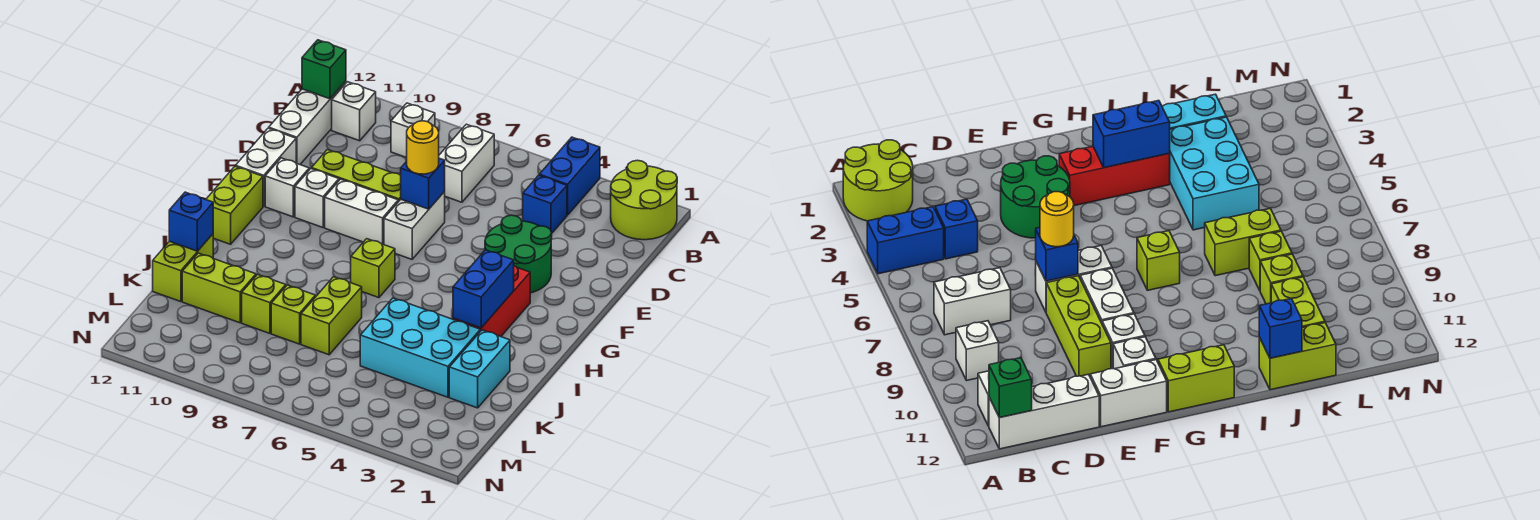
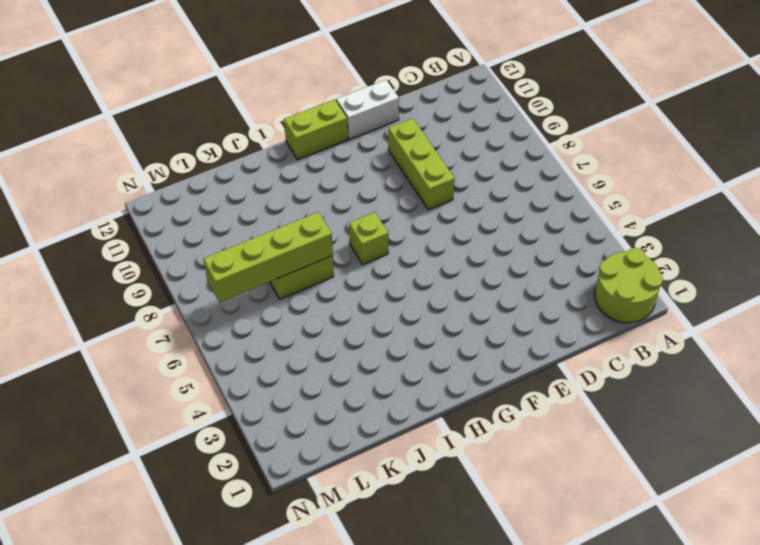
lime brick J7:M7 level 2 -> none
none -> blue brick A4:B4 level 1
none -> white brick B7:C7 level 1
none -> white brick B9 level 1

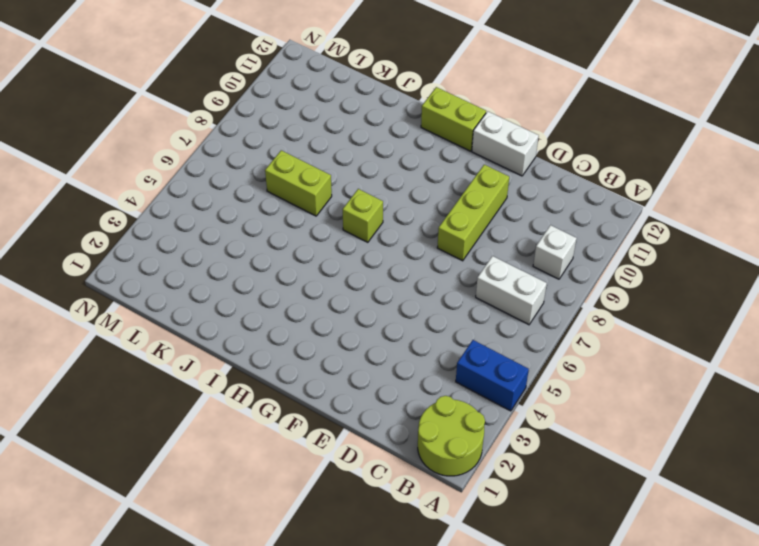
none -> white brick B11 level 1
none -> white brick B12:D12 level 1
none -> blue brick C4 level 1

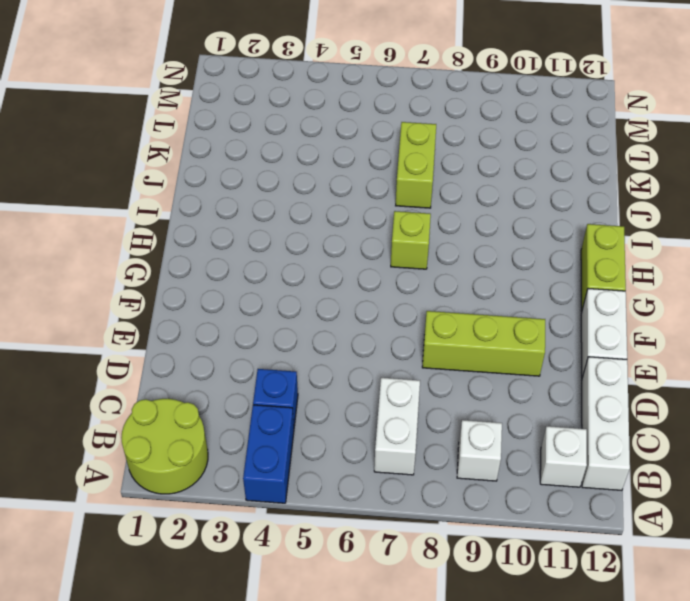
none -> green round brick E3:F4 level 1
none -> white brick E7:F7 level 1
none -> white brick F8:F9 level 1

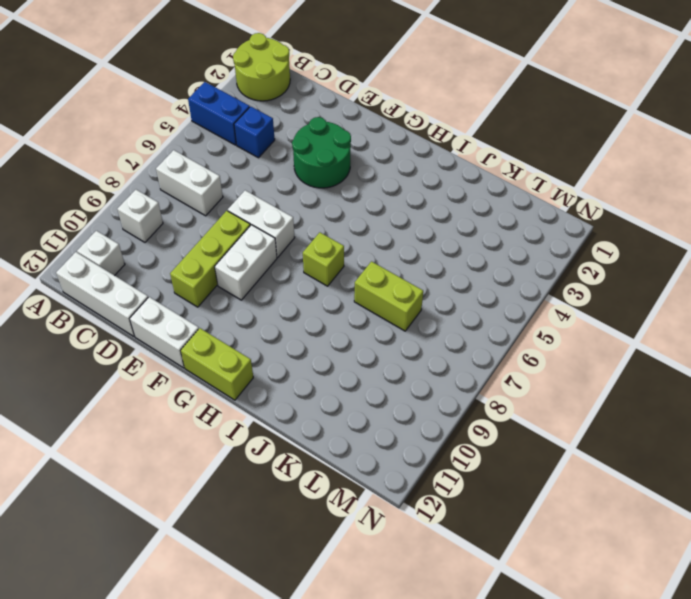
none -> white brick F10 level 1
none -> white brick F11 level 1
none -> red brick G3:I3 level 1

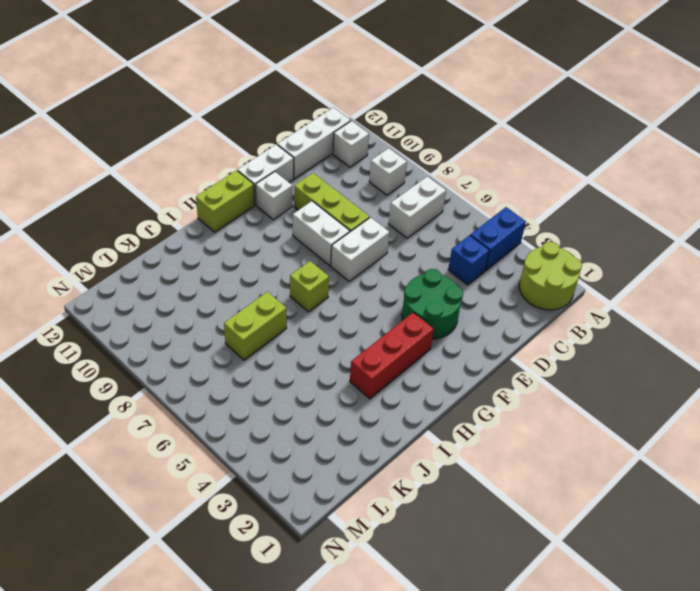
none -> white brick F10 level 1
none -> cyan brick J2:K2 level 1
none -> cyan brick J3:K5 level 1

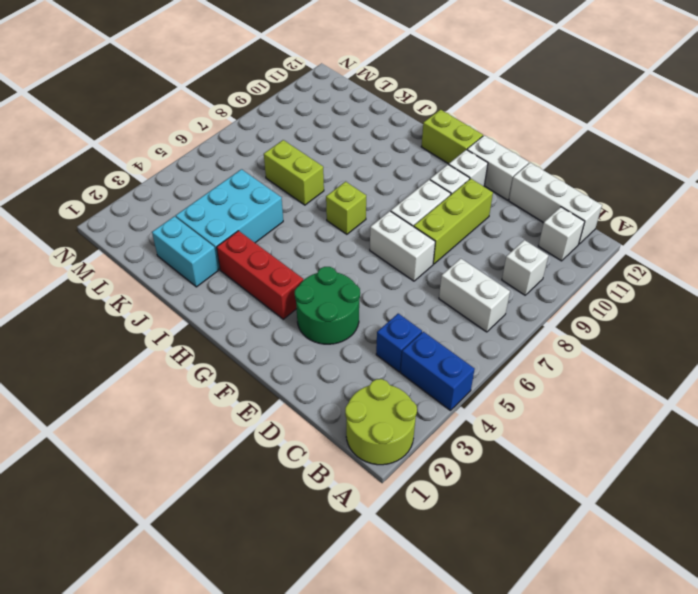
none -> lime brick J12:K12 level 1
none -> lime brick K8 level 1
none -> lime brick K9 level 1

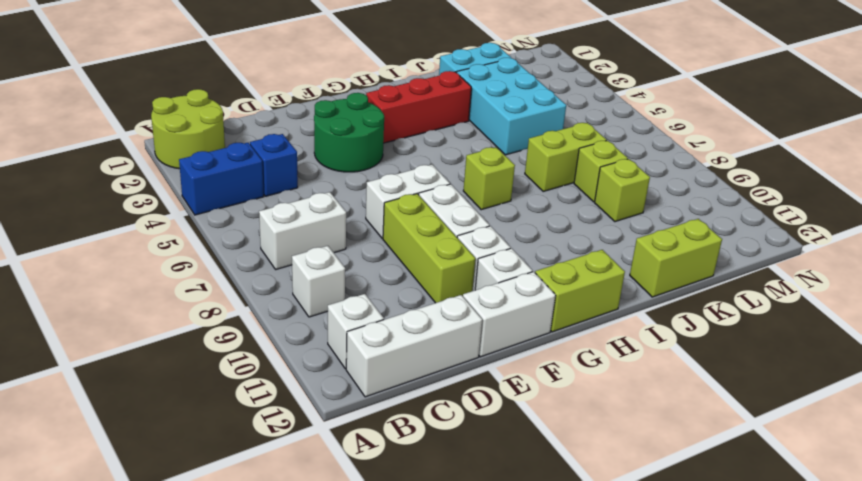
none -> lime brick K10:K11 level 1
none -> green brick B12 level 2
none -> blue brick E7 level 2

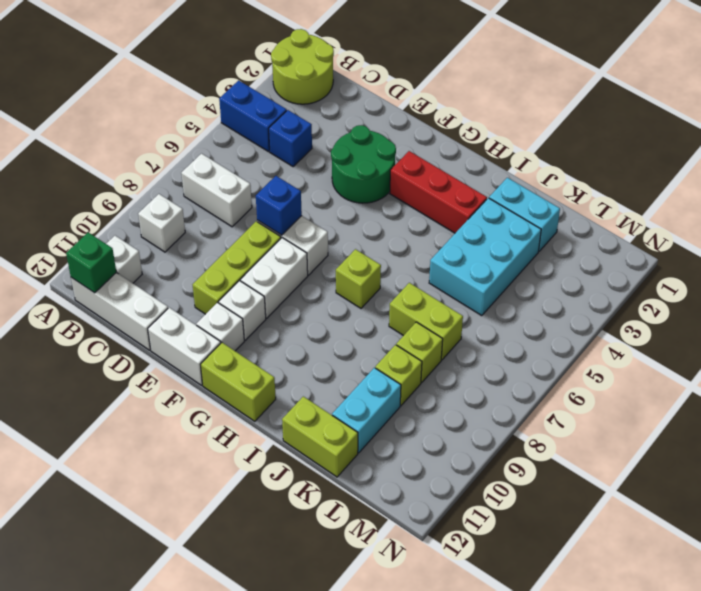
cyan brick K10:K11 level 1 -> lime brick K10:K11 level 1
none -> blue brick H3:I3 level 2
none -> blue brick J12 level 2
none -> yellow round brick E7 level 3

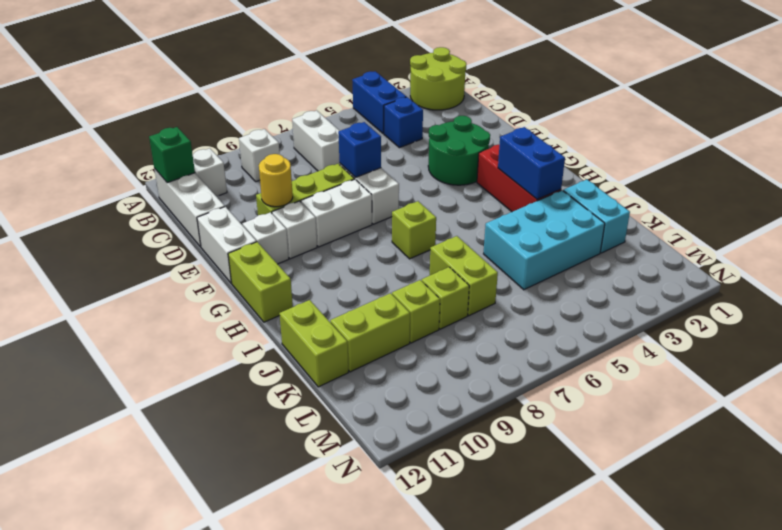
yellow round brick E10 level 2 -> yellow round brick E7 level 3
none -> blue brick J12 level 2

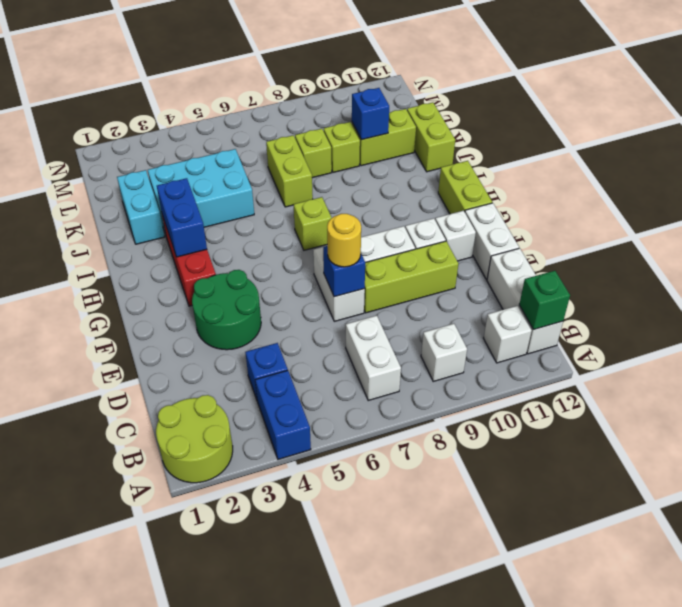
blue brick K10 level 2 -> blue brick J12 level 2

